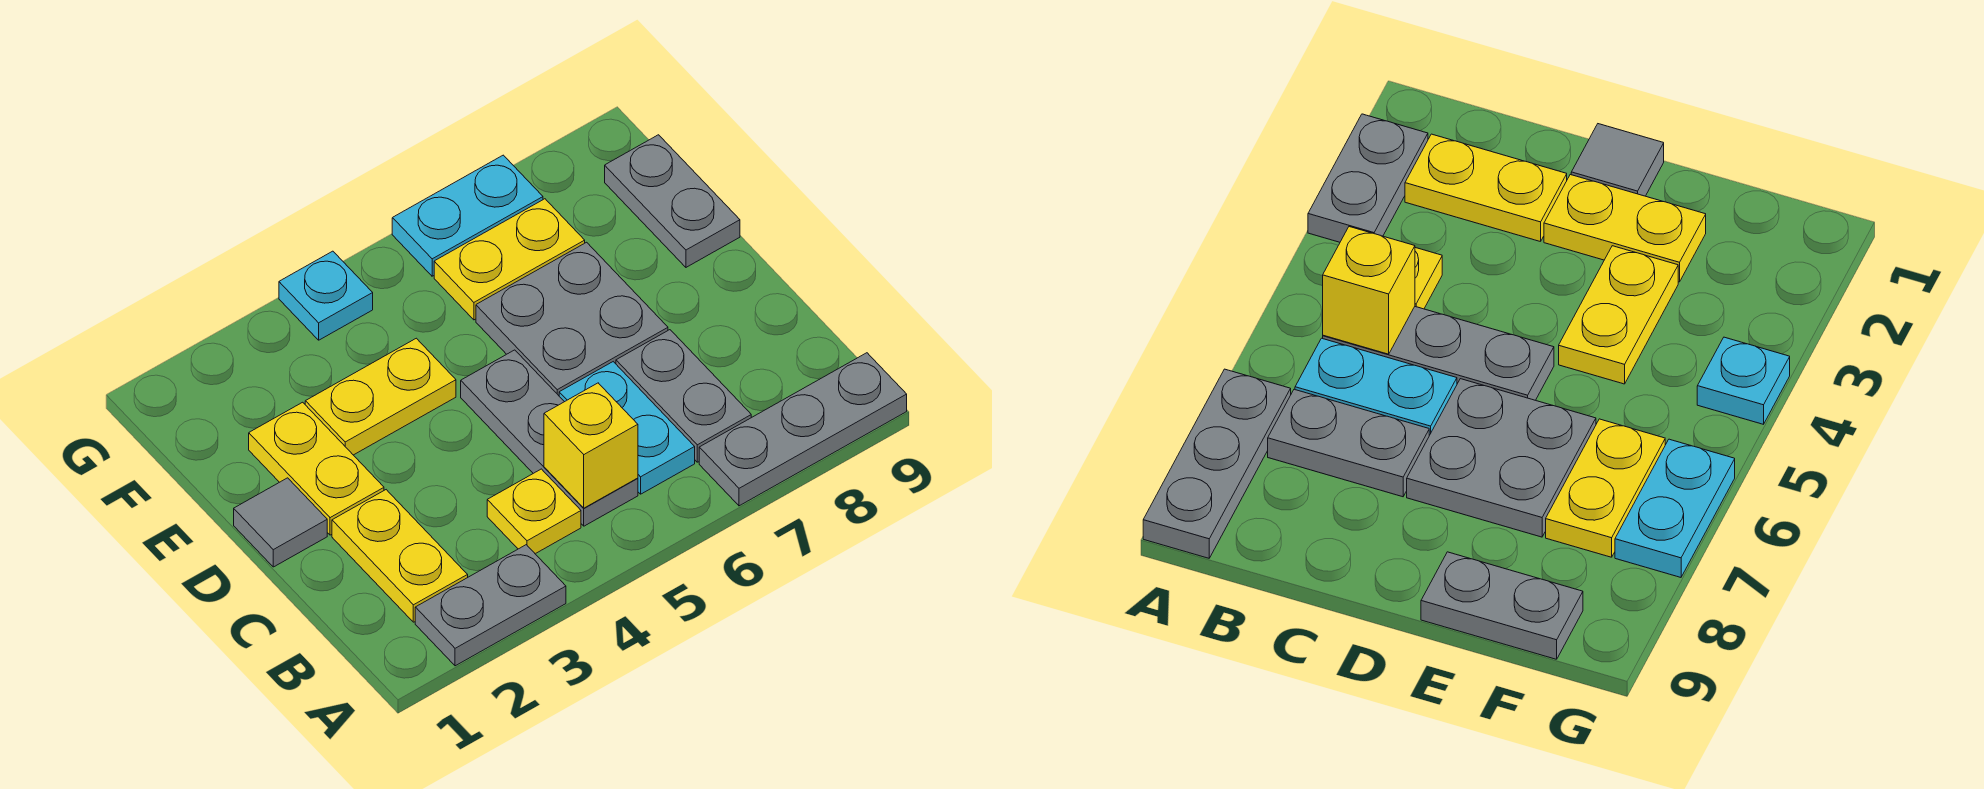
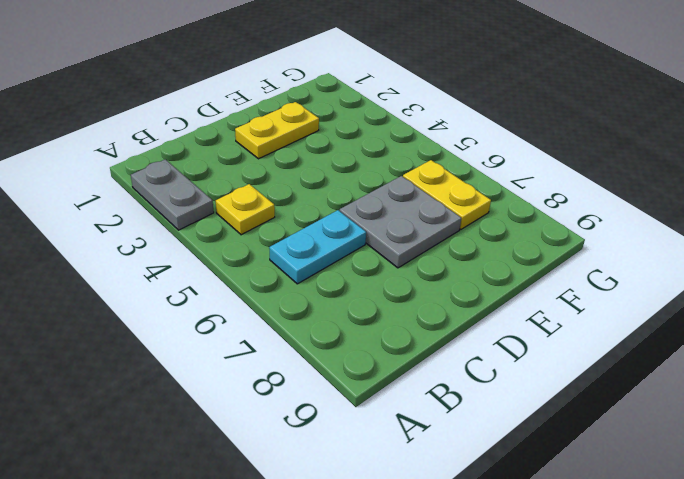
none -> grey plate A7:A9 level 1
none -> yellow plate B2:C2 level 1
none -> grey plate B5:D5 level 1

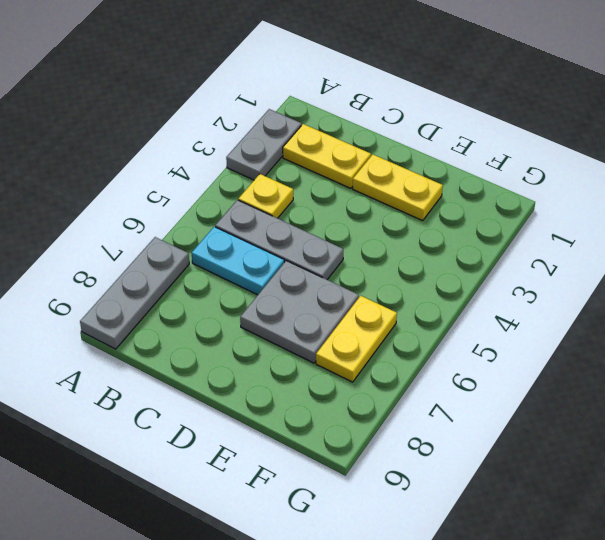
none -> grey plate B7:C7 level 1
none -> grey tile D1 level 1
none -> yellow plate E3:E4 level 1

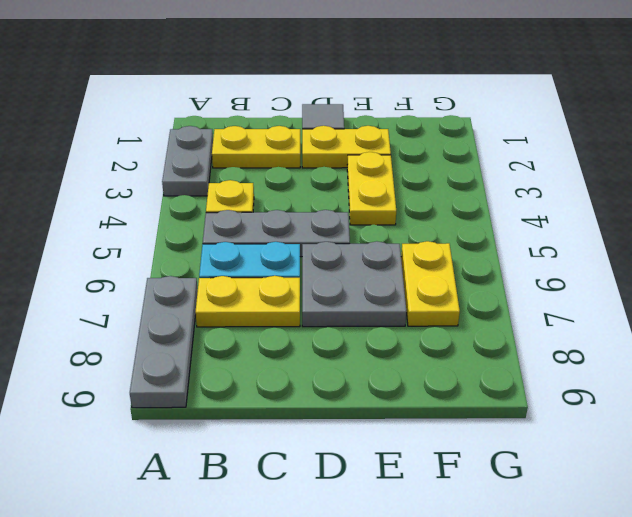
yellow plate B7:C7 level 1 -> grey plate B7:C7 level 1
none -> grey plate E9:F9 level 1
none -> cyan plate G4 level 1
none -> cyan plate G6:G7 level 1

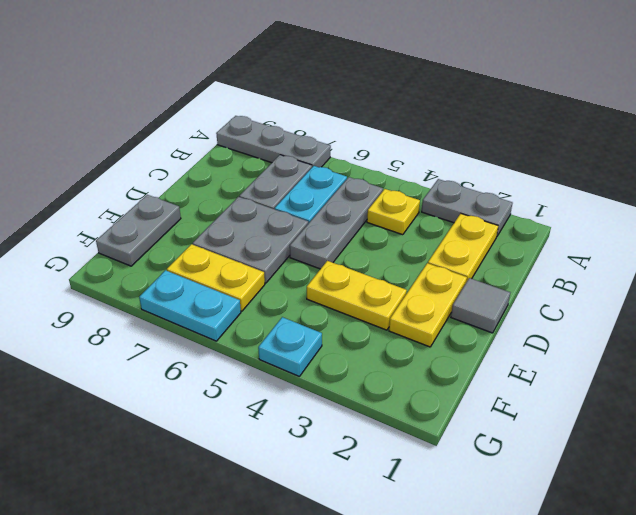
none -> yellow brick B5 level 2

